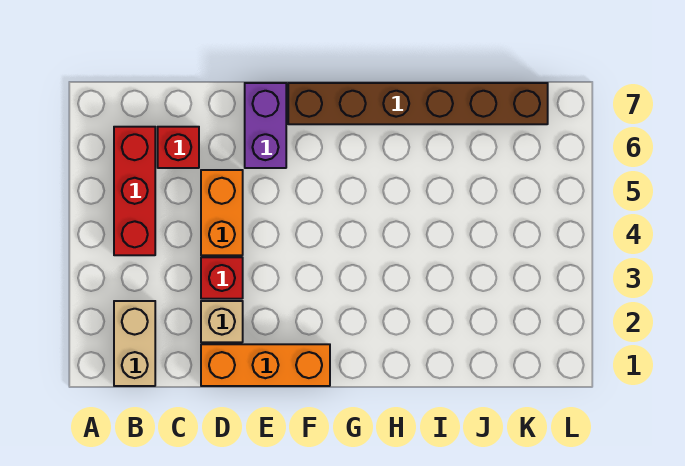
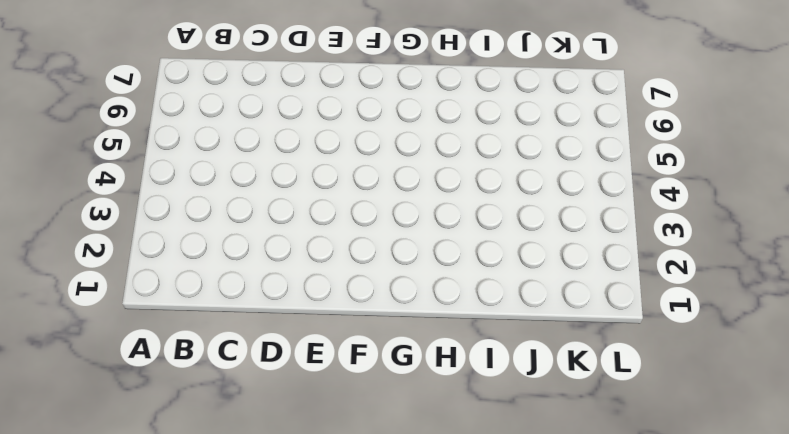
none -> tan brick B1:B2 level 1
none -> red brick B4:B6 level 1

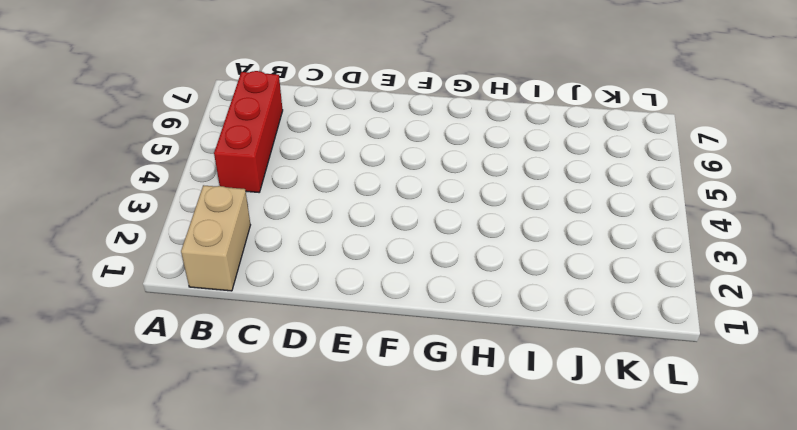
none -> red brick C6 level 1
none -> orange brick D1:F1 level 1

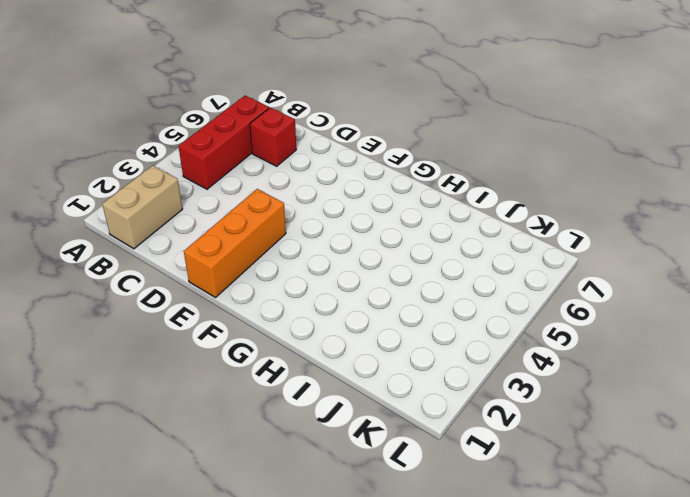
orange brick E1:E3 level 1 -> orange brick D1:F1 level 1
none -> tan brick D2 level 1
none -> red brick D3 level 1

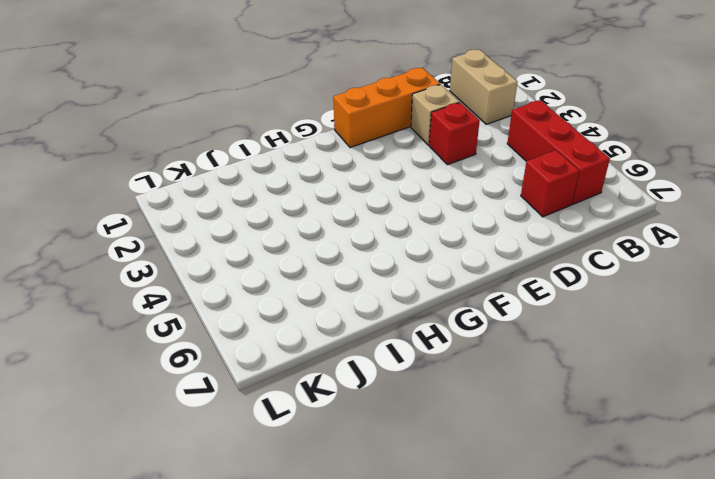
none -> orange brick D4:D5 level 1
none -> purple brick E6:E7 level 1

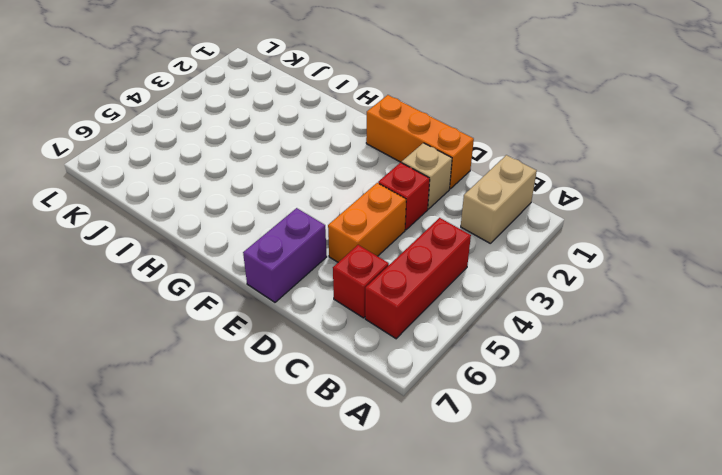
none -> brown brick F7:K7 level 1

